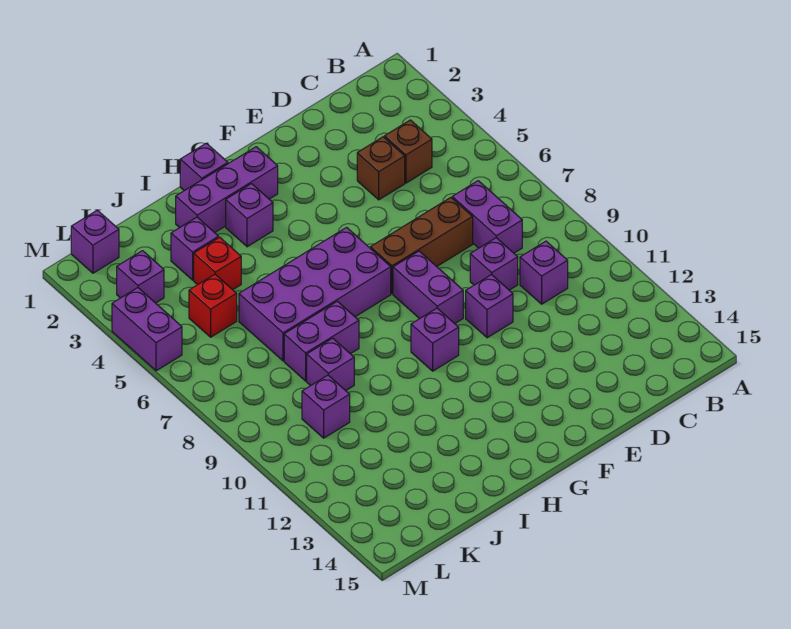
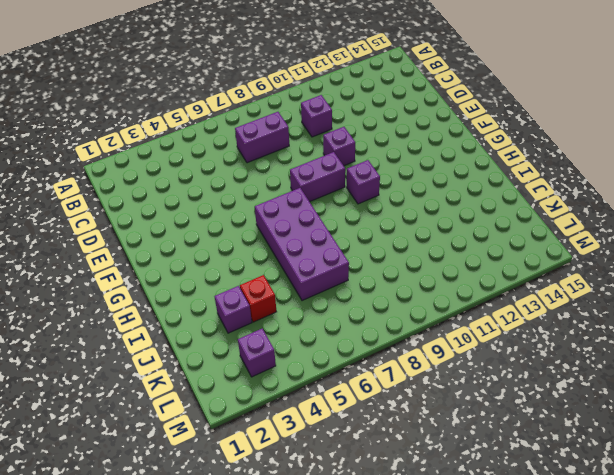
none -> brown brick C4 level 1
none -> brown brick D4 level 1
none -> brown brick D7:F7 level 1

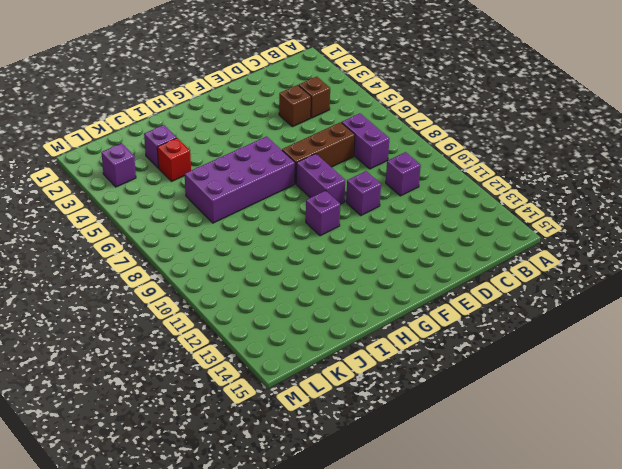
none -> purple brick D9 level 1
none -> purple brick G2:I2 level 1
none -> purple brick H1 level 1

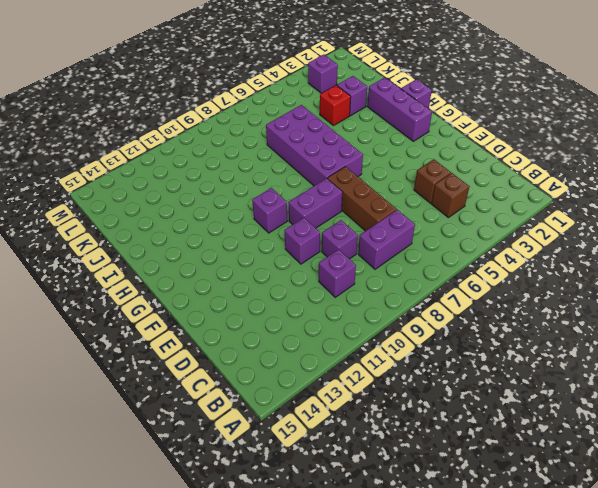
none -> purple brick H3 level 1
none -> purple brick I8:J8 level 1
none -> purple brick J9 level 1

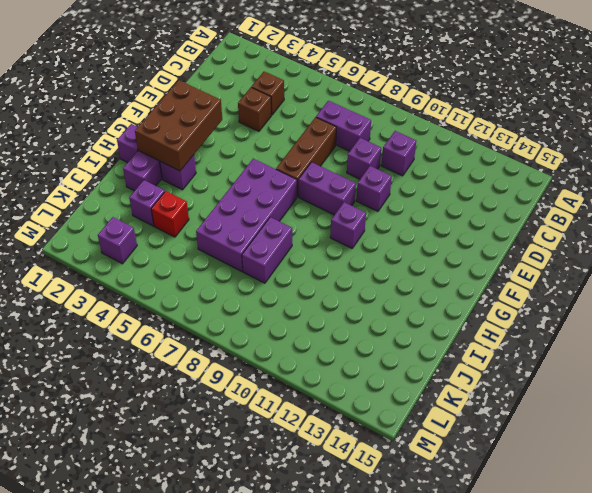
brown brick F2:H3 level 2 -> none
none -> purple brick J9 level 1
none -> red brick K5 level 1
none -> purple brick K10 level 1

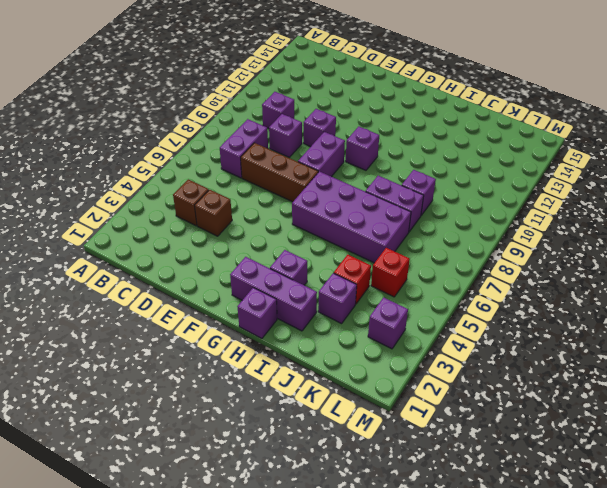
none -> purple brick K10 level 1
none -> purple brick L1 level 1
none -> purple brick M4:M5 level 1

